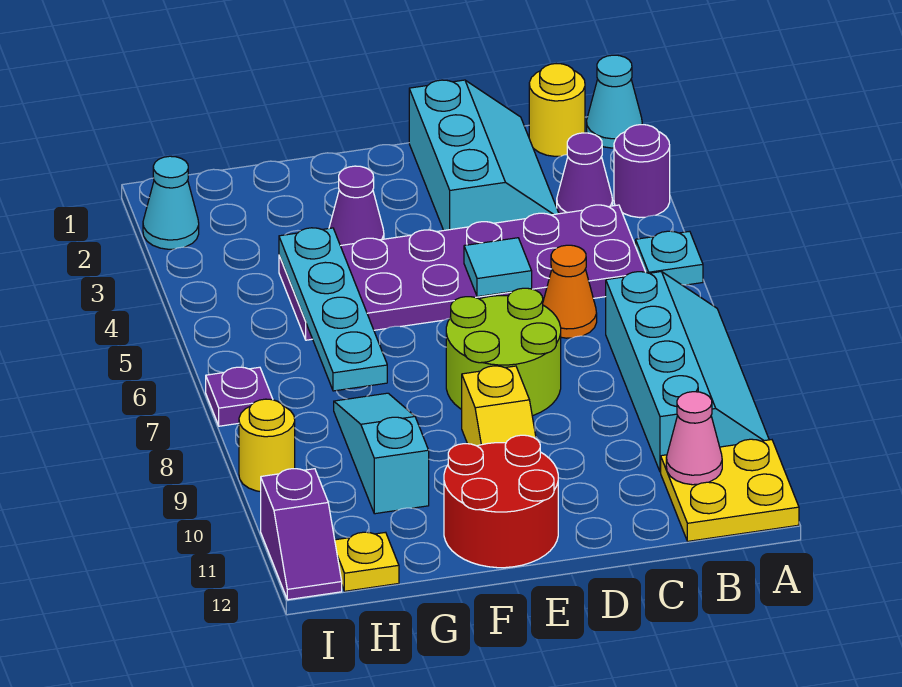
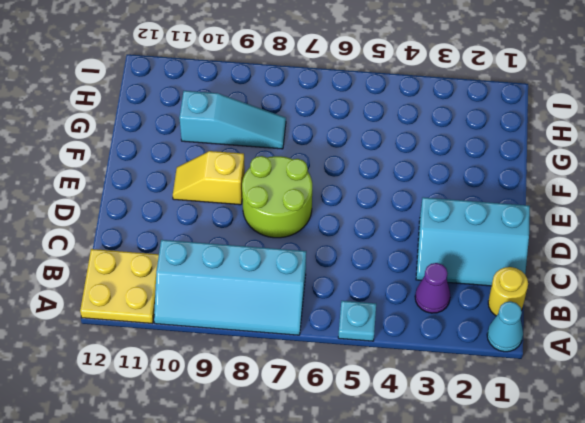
none -> purple round brick A3 level 1
none -> purple plate B4:G5 level 1
none -> orange cone C6 level 1

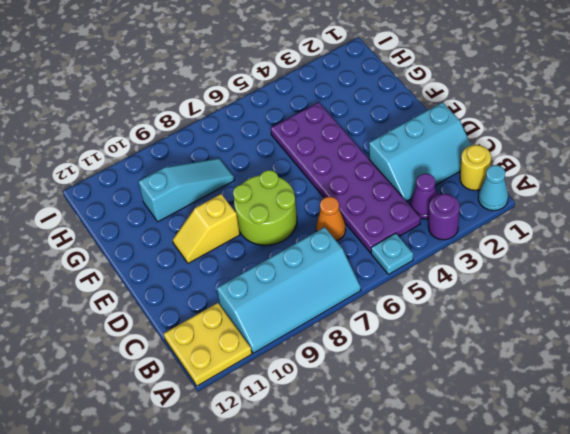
none -> red round brick E11:F12 level 1
none -> purple cone F3 level 1
none -> yellow plate H12 level 1

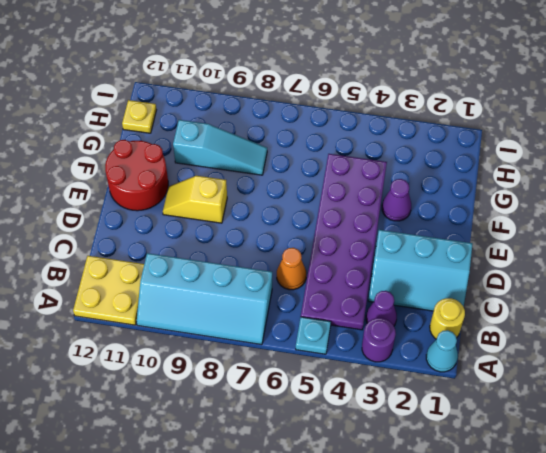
none -> lime round brick D7:E8 level 1
none -> cyan cone I2 level 1
none -> purple plate I7 level 1

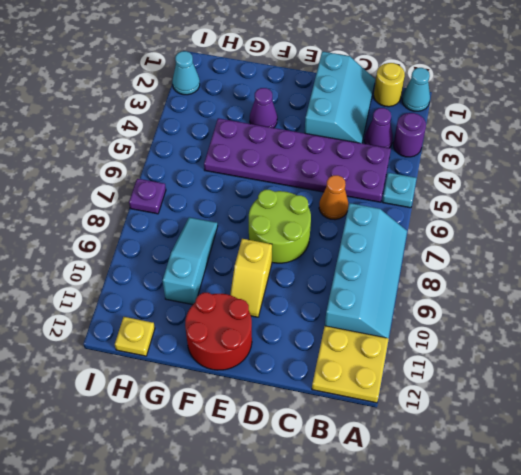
none -> yellow round brick I9 level 1
none -> purple slope I11:I12 level 1 top 11
none -> pink cone B11 level 2

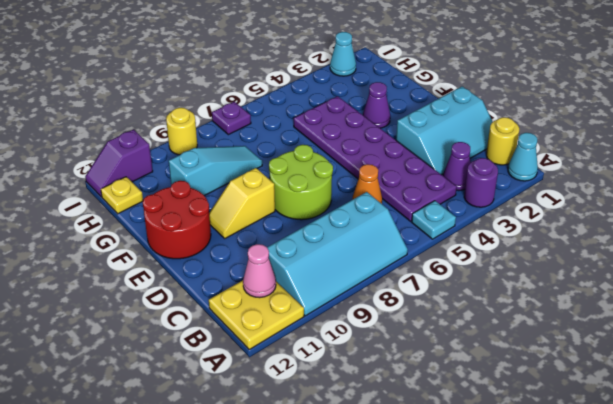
none -> cyan tile D5 level 2
none -> cyan plate G4:G7 level 2

